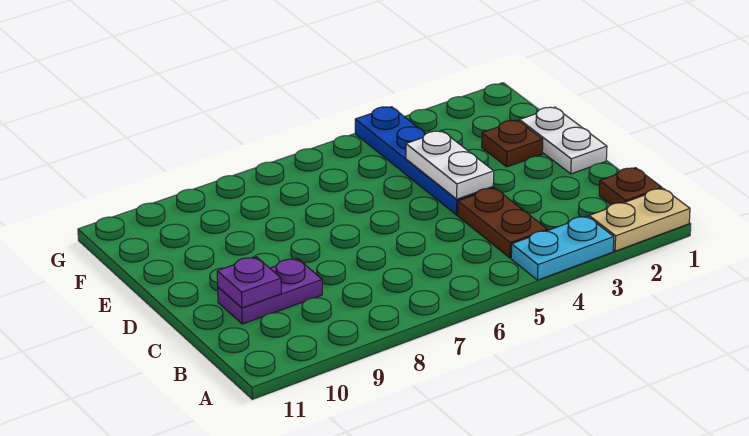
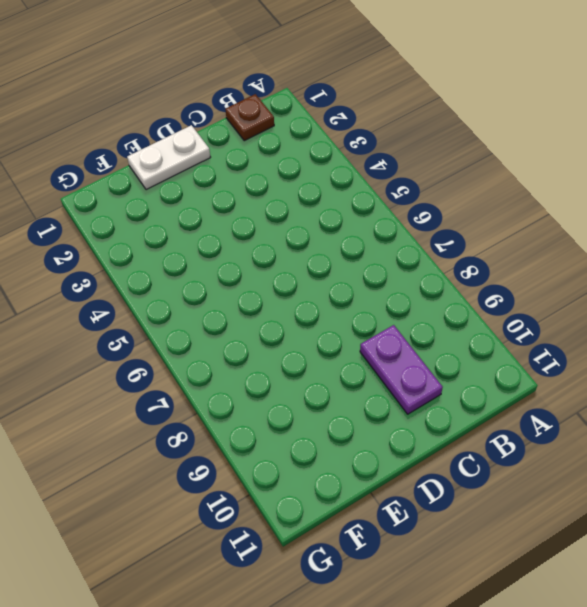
none -> tan plate A1:A2 level 1
none -> cyan plate A3:A4 level 1

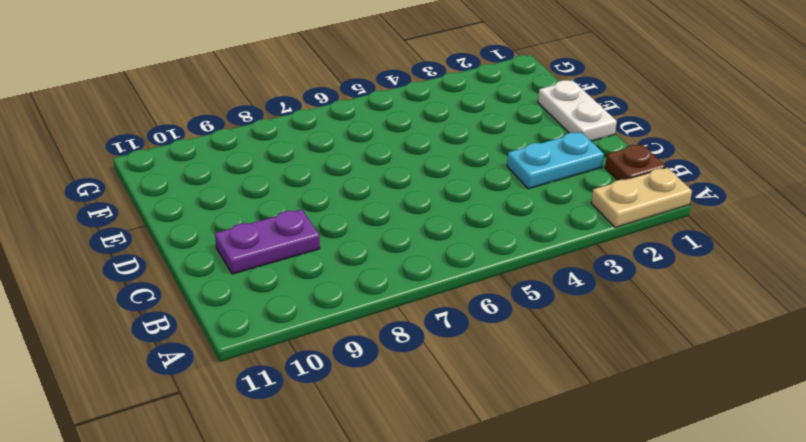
cyan plate C2:C3 level 1 -> cyan plate A3:A4 level 1
none -> brown plate B4:C4 level 1
none -> blue plate D4:G4 level 1

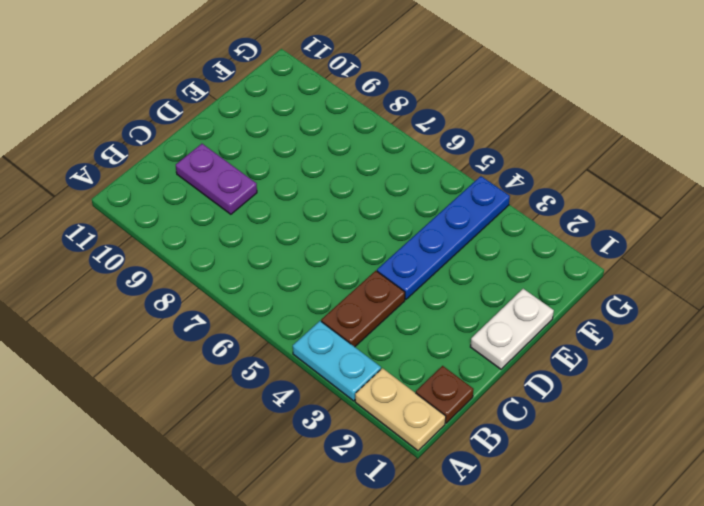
none -> brown plate E2 level 1
none -> purple plate C10 level 2

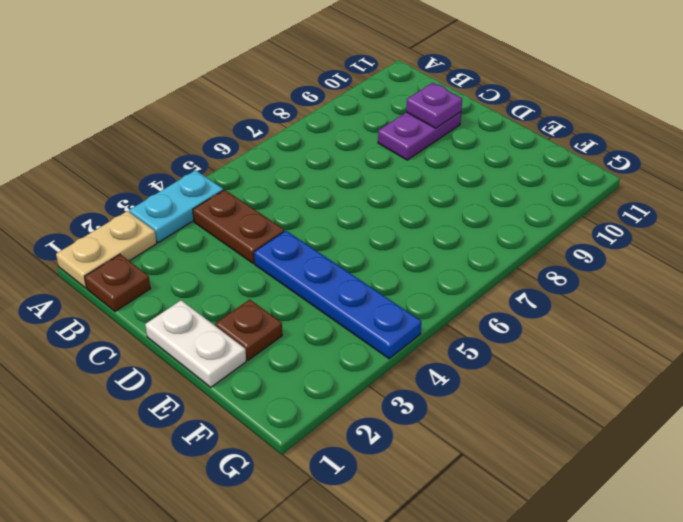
none -> white plate D4:E4 level 2

